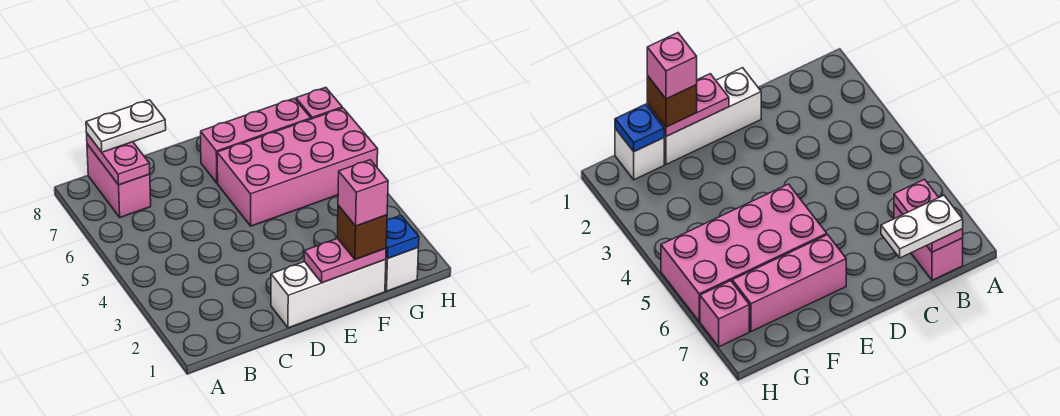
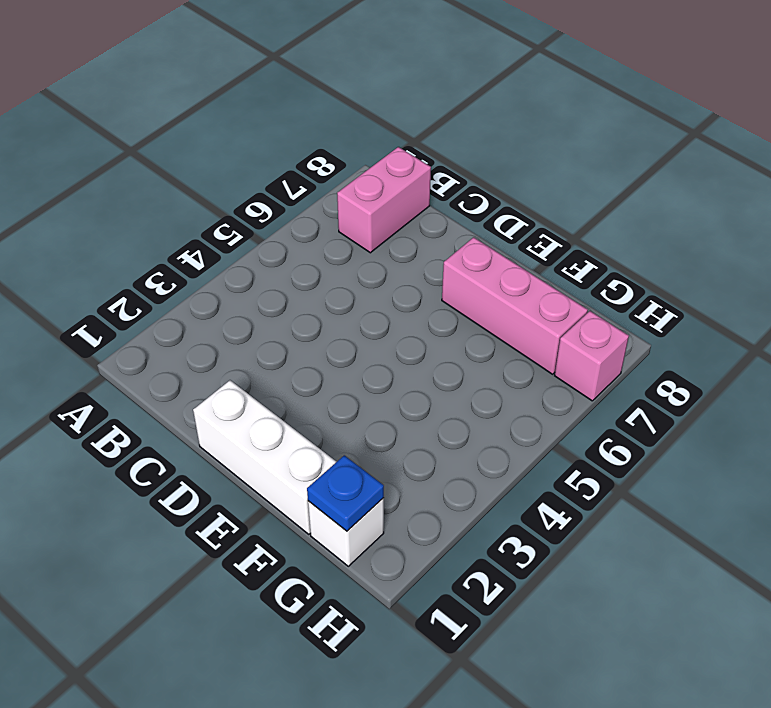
none -> pink brick E5:H6 level 1
none -> pink plate B7:B8 level 2
none -> pink plate E1:F1 level 2

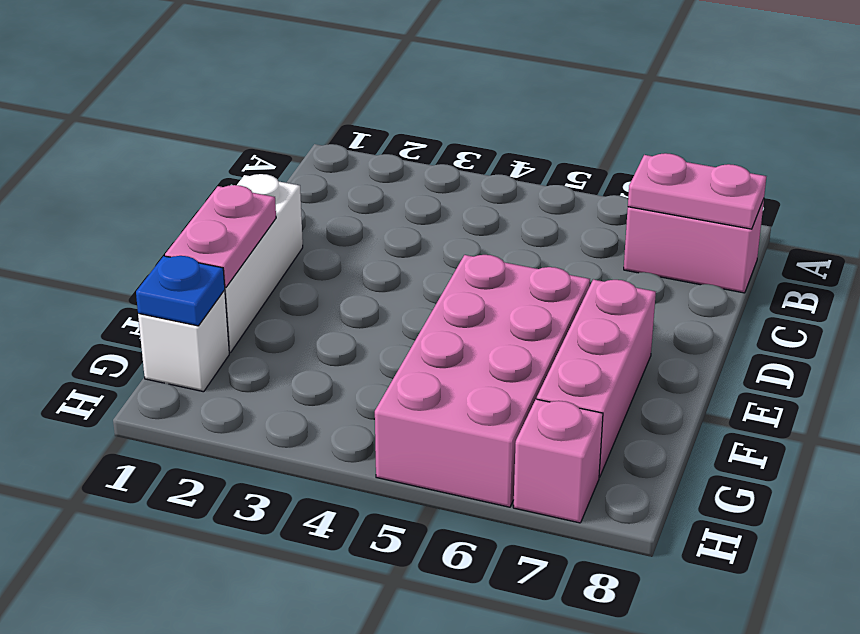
none -> white plate B8:C8 level 3
none -> brown brick F1 level 3
none -> pink brick F1 level 4

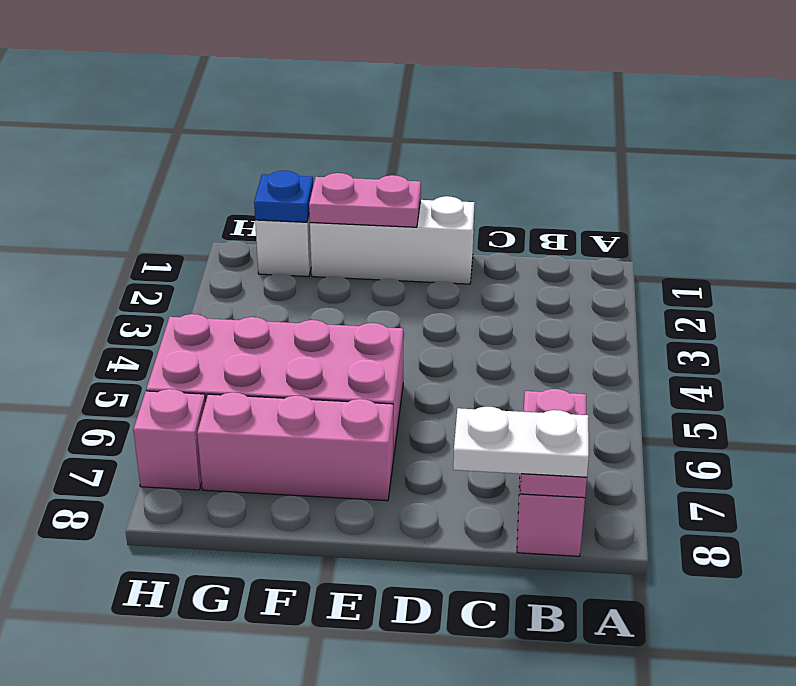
none -> brown brick F1 level 3
none -> pink brick F1 level 4

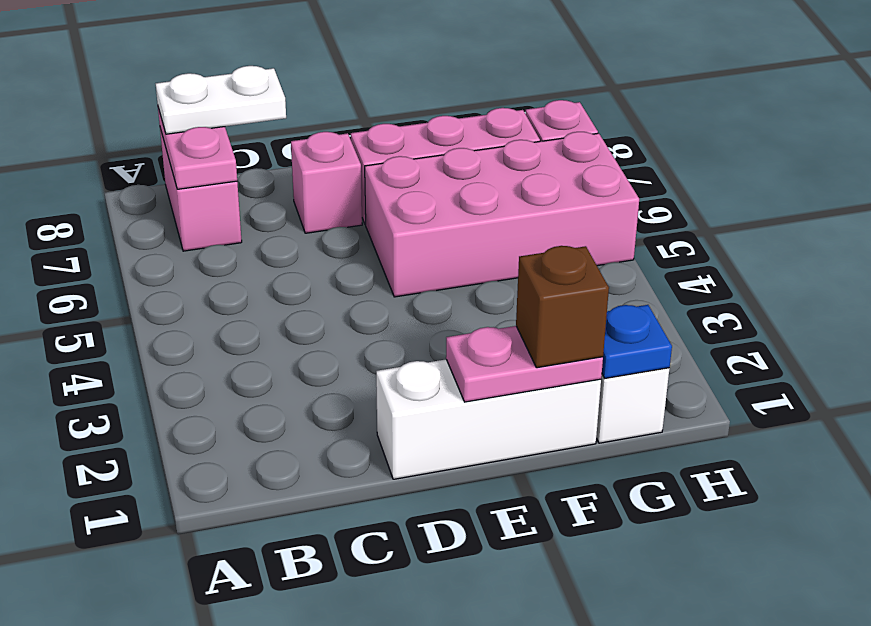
pink brick D7 level 1 -> pink brick F1 level 4

